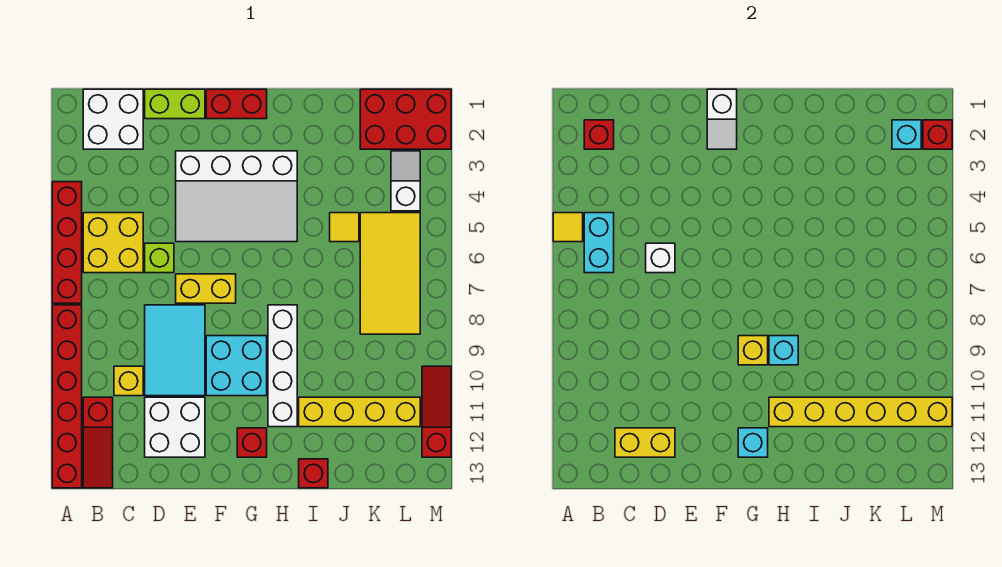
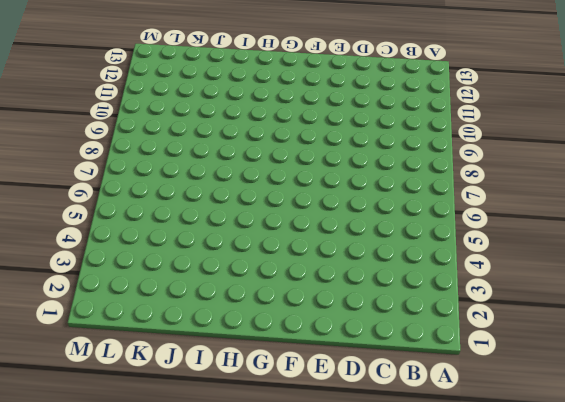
none -> red brick A4:A7 level 1
none -> red brick A8:A13 level 1
none -> white brick B1:C2 level 1
none -> yellow brick B5:C6 level 1

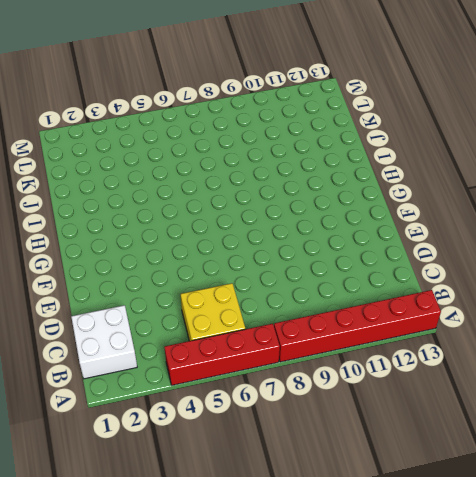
none -> red slope B11:B13 level 1 top 11
none -> yellow brick C10 level 1
none -> lime brick D1:E1 level 1
none -> lime brick D6 level 1

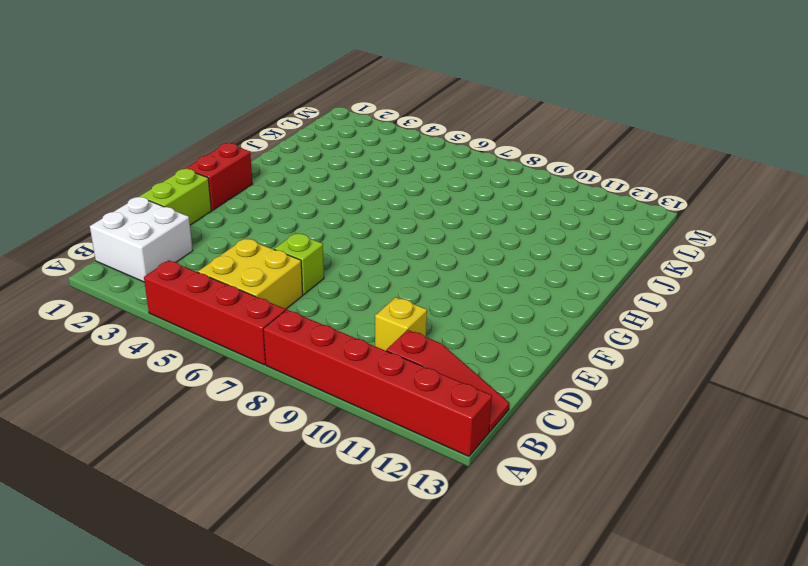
none -> cyan tile D8:E10 level 1
none -> white brick D11:E12 level 1
none -> white slope E3:H5 level 1 top 3
none -> yellow brick E7:F7 level 1

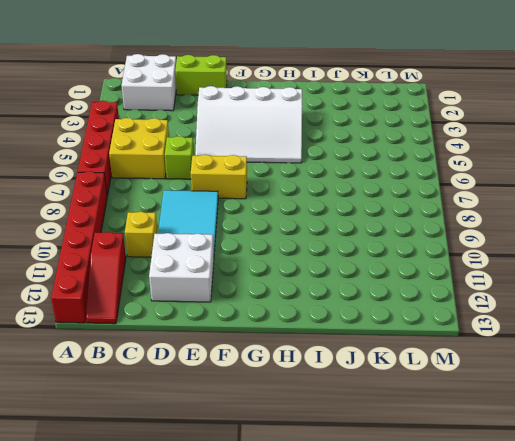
none -> red brick F1:G1 level 1
none -> cyan brick F9:G10 level 1
none -> red brick G12 level 1
none -> white brick H8:H11 level 1

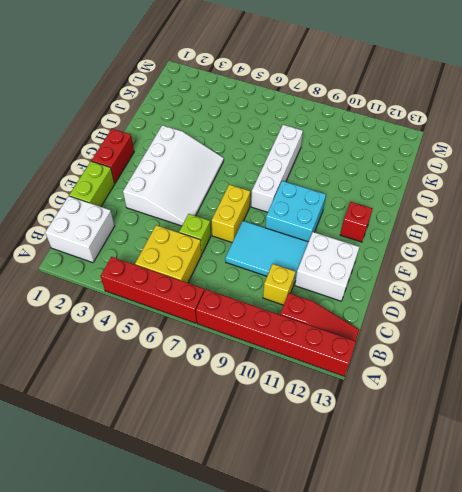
white brick G8:J8 level 1 -> white brick H8:H11 level 1
none -> yellow brick I11:L11 level 1
none -> red brick I13 level 1
none -> yellow tile J5 level 1
none -> red brick K1:M2 level 1

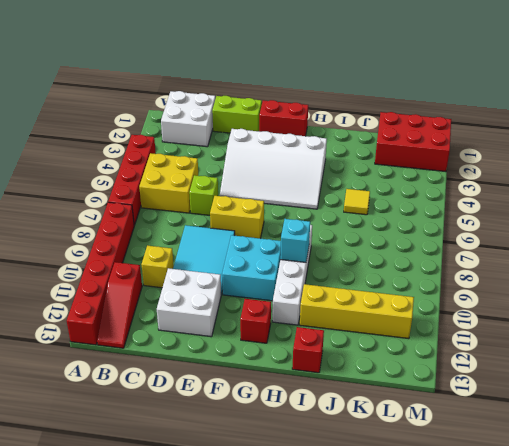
none -> yellow tile K5:L8 level 1
none -> white slope L3:L4 level 1 top 4
none -> red slope M10:M12 level 1 top 12
none -> yellow tile A5 level 2

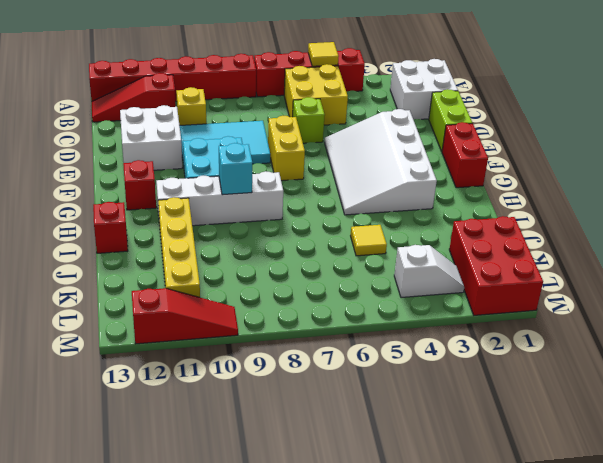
none -> yellow tile K5:L8 level 1
none -> red brick B2 level 2
none -> cyan brick B5:B6 level 2
none -> yellow brick C12:D12 level 2

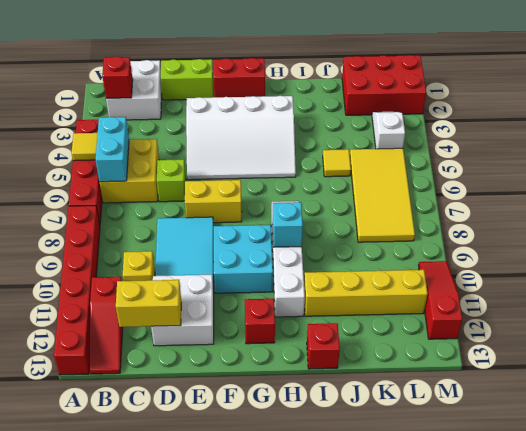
none -> white brick D6 level 2
none -> white slope F1:F2 level 2 top 1
none -> yellow brick G9 level 2
none -> cyan brick G12 level 2

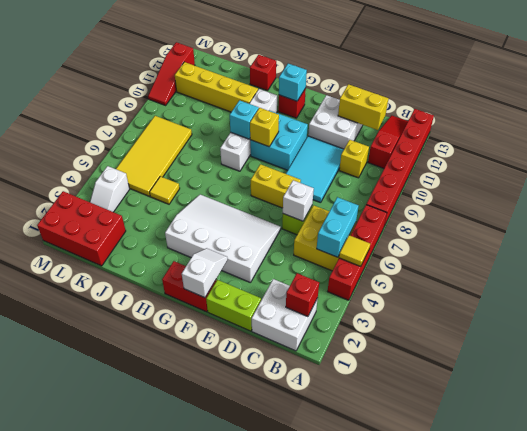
none -> yellow brick H11:M11 level 2
none -> cyan brick L2 level 2
none -> red brick M2 level 2

